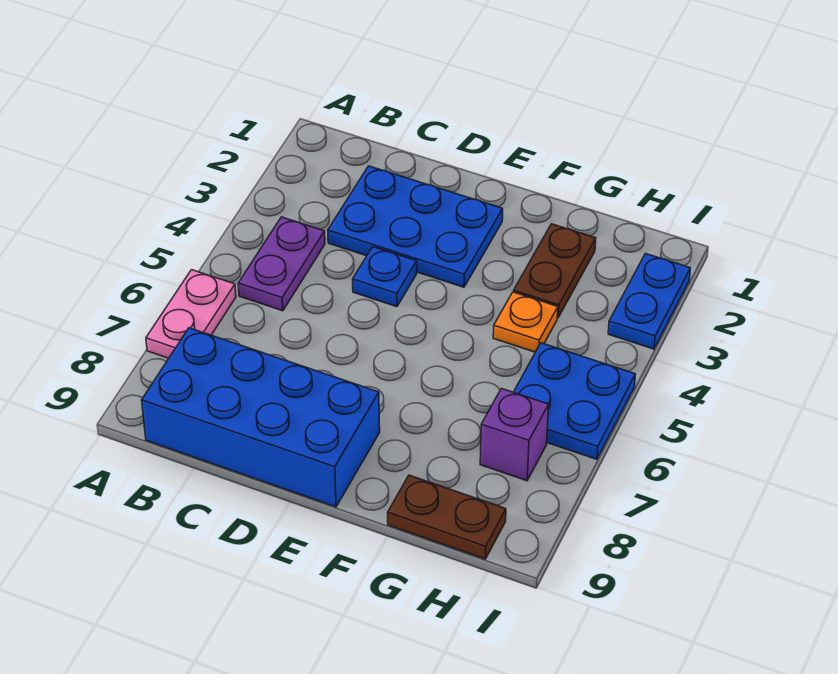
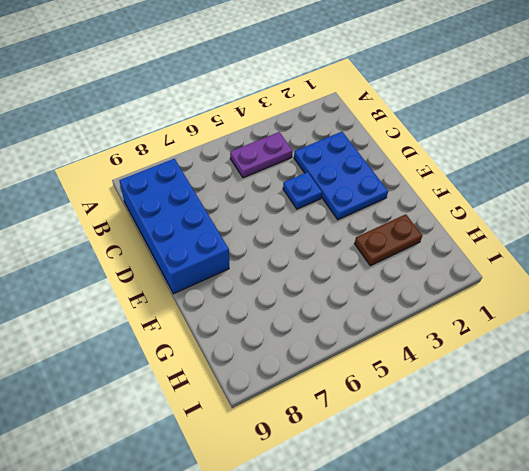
none -> pink plate A6:A7 level 1
none -> orange plate G4 level 1

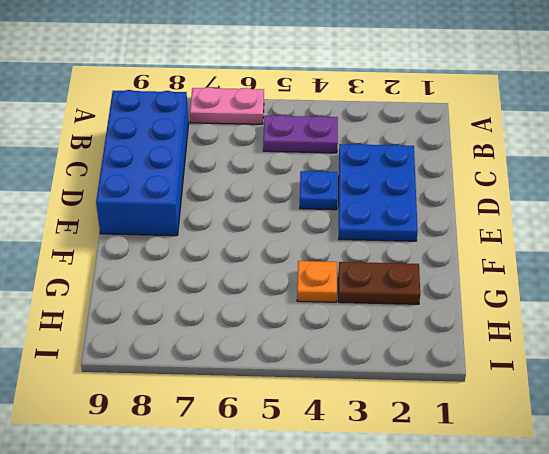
none -> brown plate G9:H9 level 1
none -> blue plate H5:I6 level 1

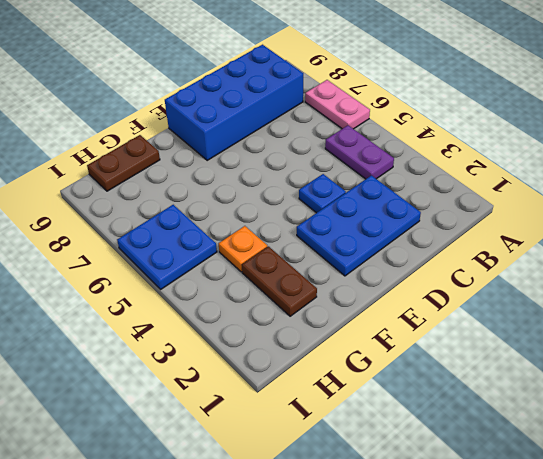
none -> purple brick H7 level 1
none -> blue plate I2:I3 level 1

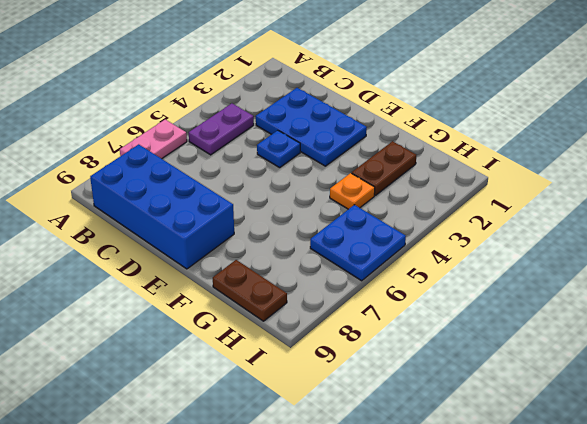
none -> purple brick H7 level 1
none -> blue plate I2:I3 level 1

